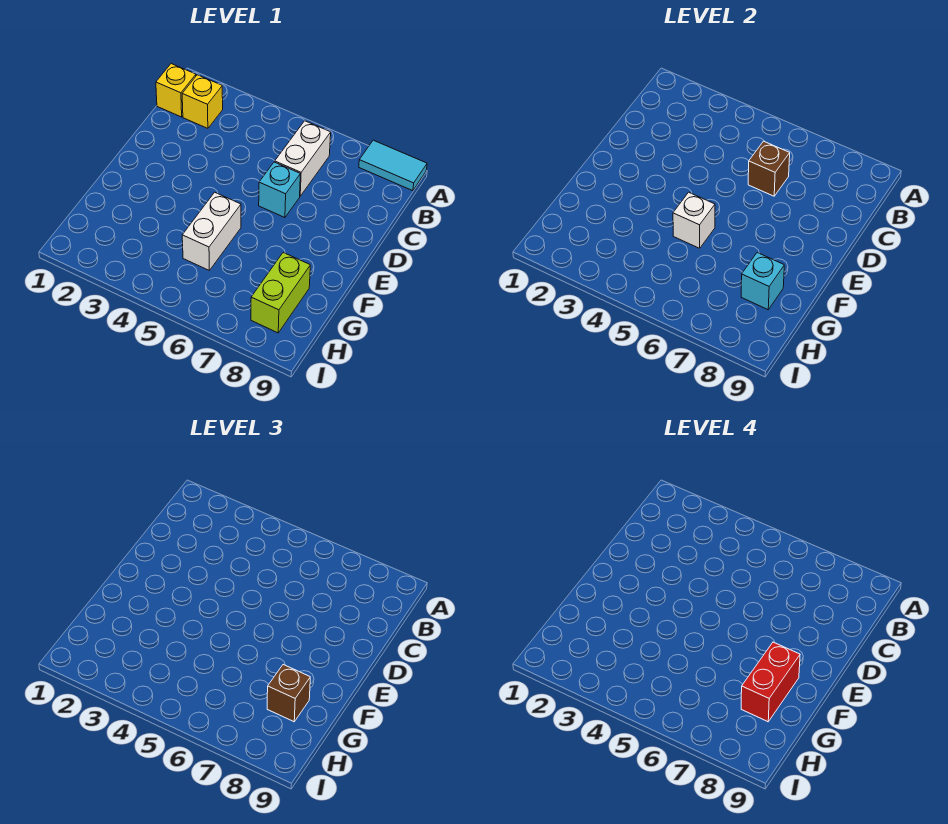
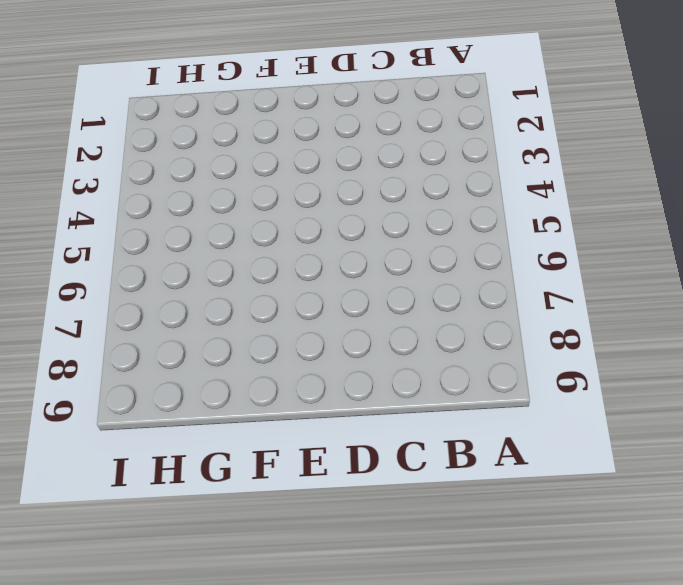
none -> cyan tile A8:A9 level 1
none -> yellow brick B1 level 1
none -> yellow brick B2 level 1

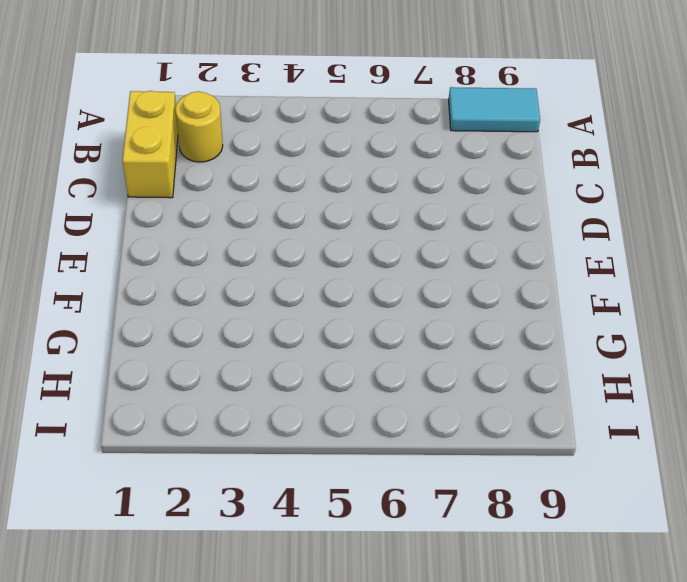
yellow brick B1:C1 level 1 -> yellow brick B1 level 1
yellow round brick B2 level 1 -> yellow brick B2 level 1
none -> white brick B6:C6 level 1
none -> cyan brick D6 level 1
none -> white brick F5:G5 level 1

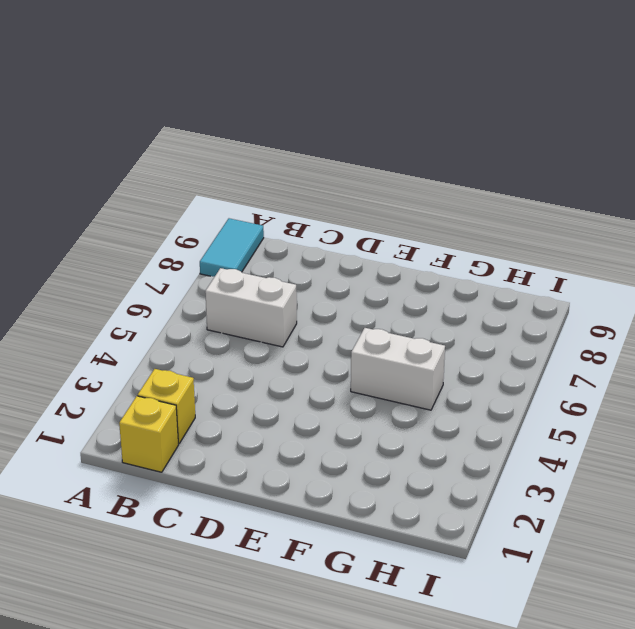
none -> cyan brick D6 level 1
none -> lime brick G8:H8 level 1
none -> brown brick C6 level 2

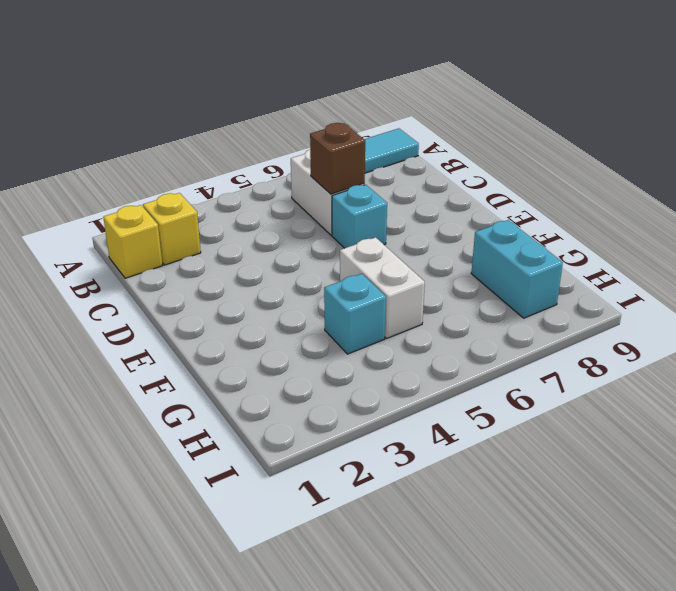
cyan brick G4 level 1 -> cyan brick G8 level 2
cyan brick G8:H8 level 1 -> lime brick G8:H8 level 1
none -> white brick F5 level 2
none -> brown brick G8 level 3
none -> red brick F8:G8 level 4

